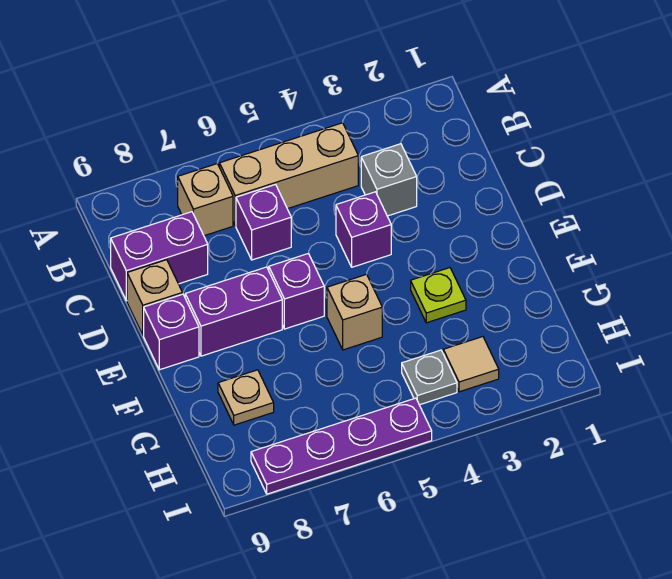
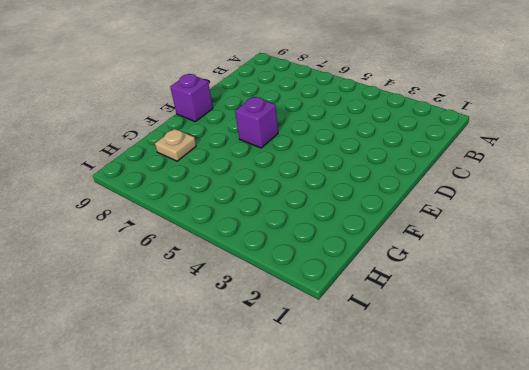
none -> tan brick B4:B6 level 1
none -> tan brick B7 level 1
none -> grey brick C3 level 1

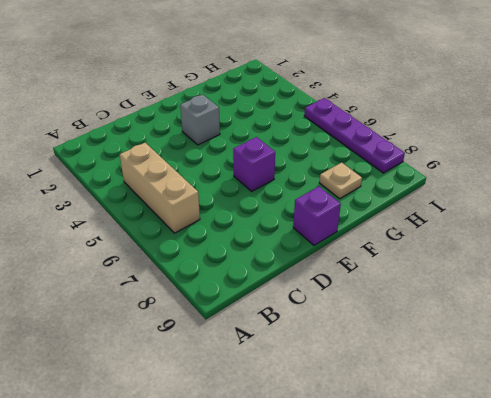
grey brick E3 level 1 -> grey brick C3 level 1
none -> tan brick B7 level 1
none -> purple brick C6 level 1
none -> purple brick C8:C9 level 1

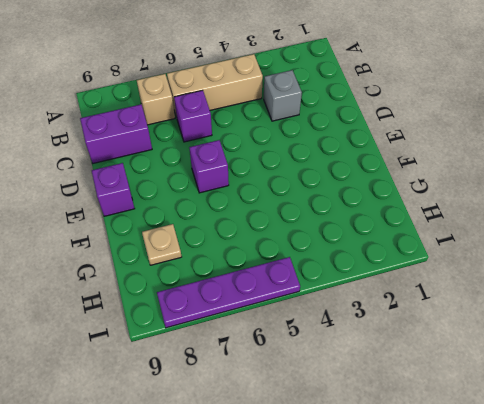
none -> purple brick D4 level 1
none -> tan brick D9 level 1
none -> purple brick E7:E8 level 1

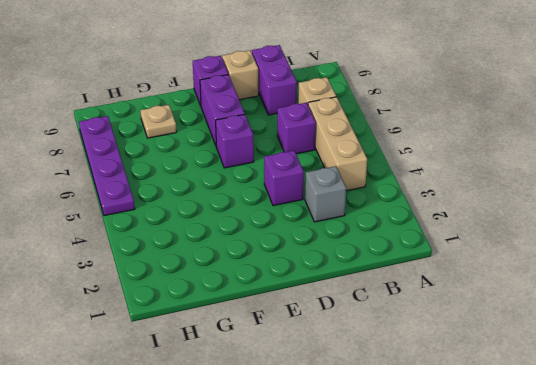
none -> lime plate F3 level 1
none -> tan brick F5 level 1
none -> tan tile H3 level 1

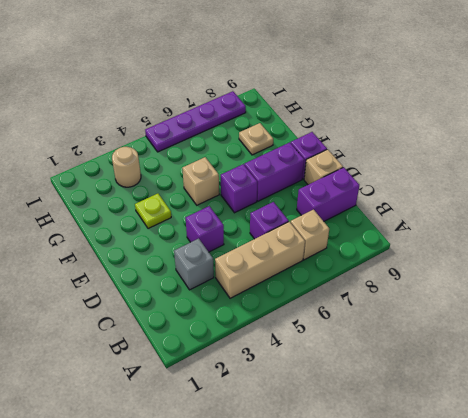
tan round brick H3 level 1 -> tan tile H3 level 1
none -> grey plate H4 level 1

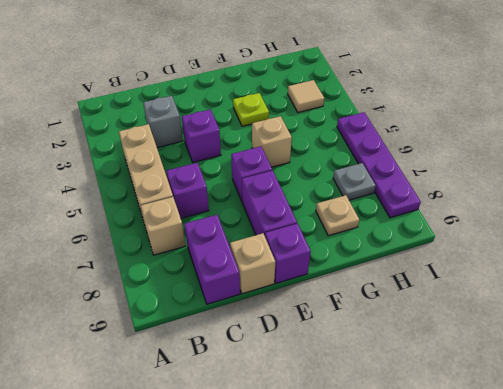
grey plate H7 level 1 -> grey plate H4 level 1

